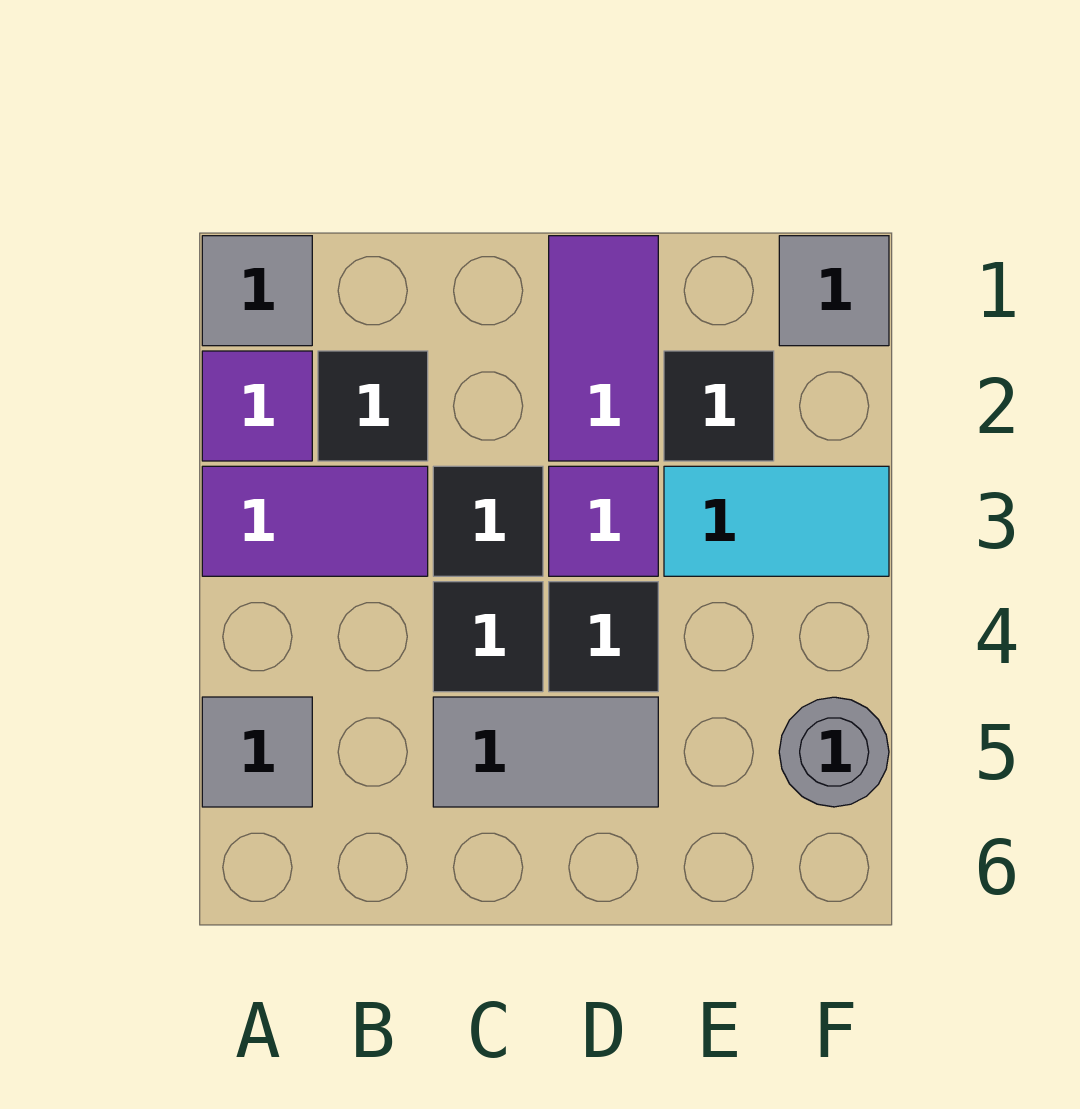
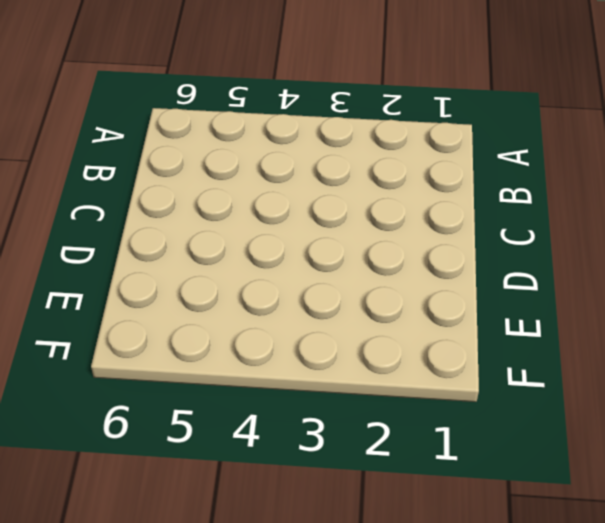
none -> grey tile A1 level 1
none -> purple tile A2 level 1
none -> purple tile A3:B3 level 1

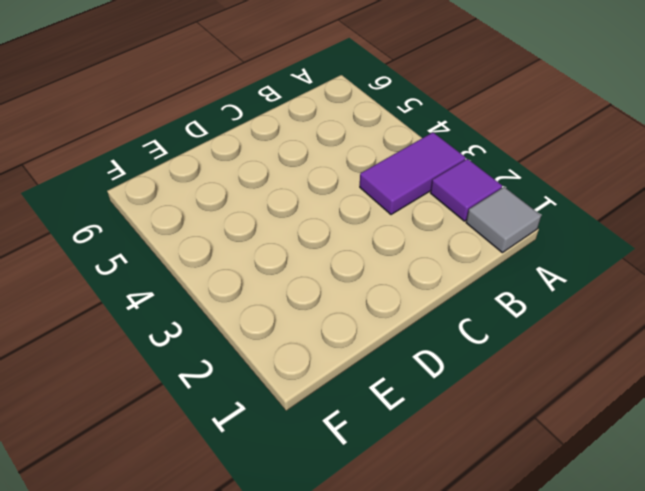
none -> grey tile A5 level 1
none -> black tile B2 level 1
none -> black tile C3 level 1

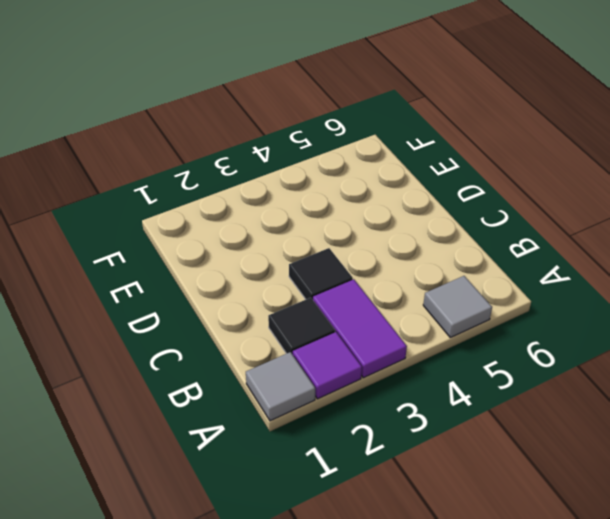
none -> black tile C4 level 1
none -> grey tile C5:D5 level 1
none -> purple tile D1:D2 level 1

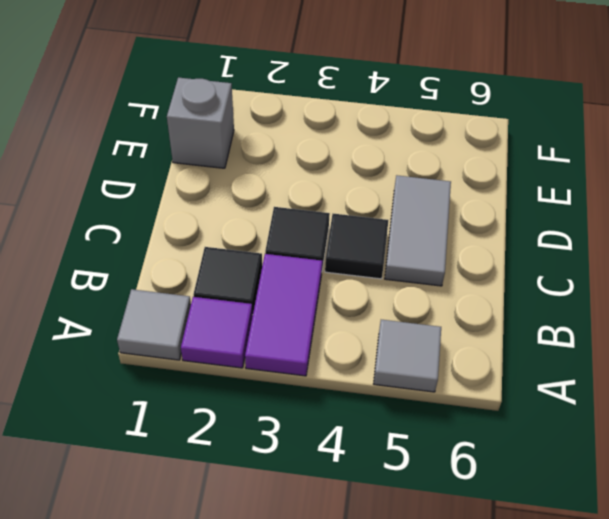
grey brick E1 level 1 -> none
none -> purple tile D1:D2 level 1
none -> purple tile D3 level 1
none -> black tile D4 level 1

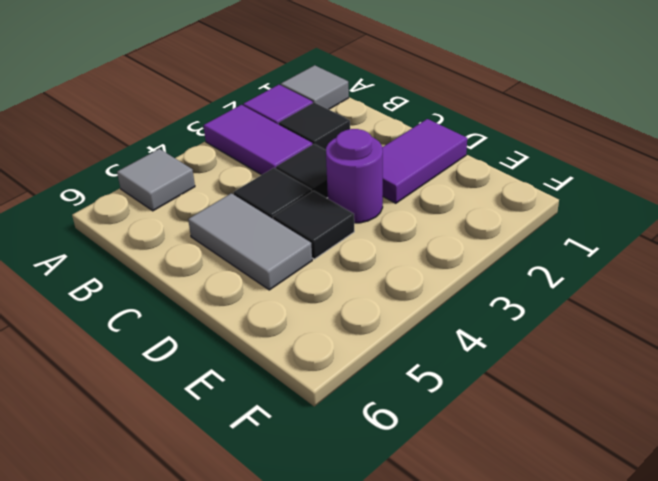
purple round brick D3 level 1 -> purple tile D3 level 1
none -> black tile E2 level 1
none -> cyan tile E3:F3 level 1
none -> grey tile F1 level 1

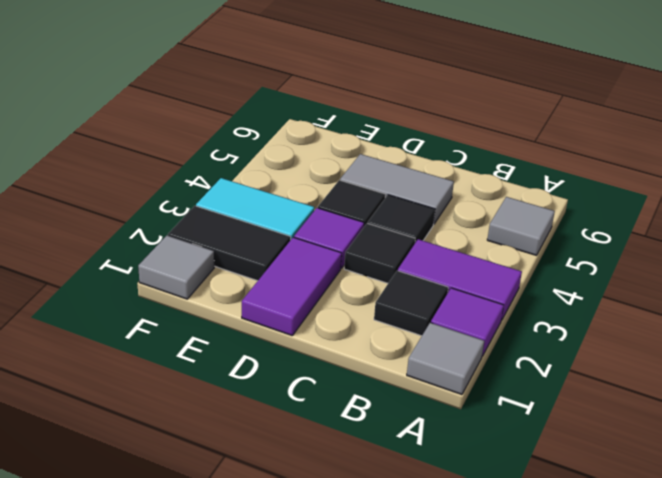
black tile E2:F2 level 1 -> black tile E2 level 1
none -> grey round brick F5 level 1

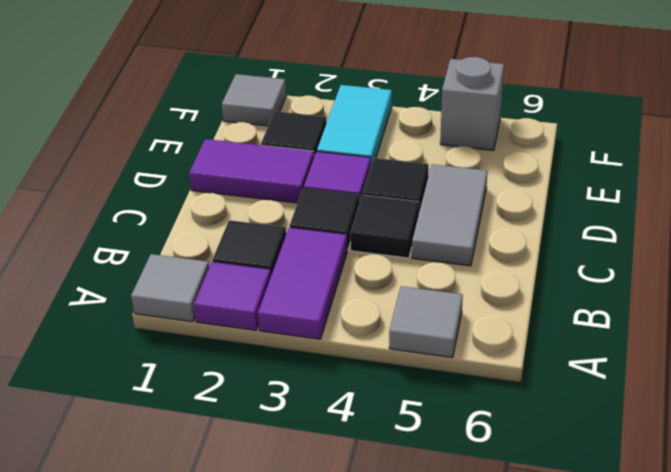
grey brick F5 level 1 -> grey round brick F5 level 1

